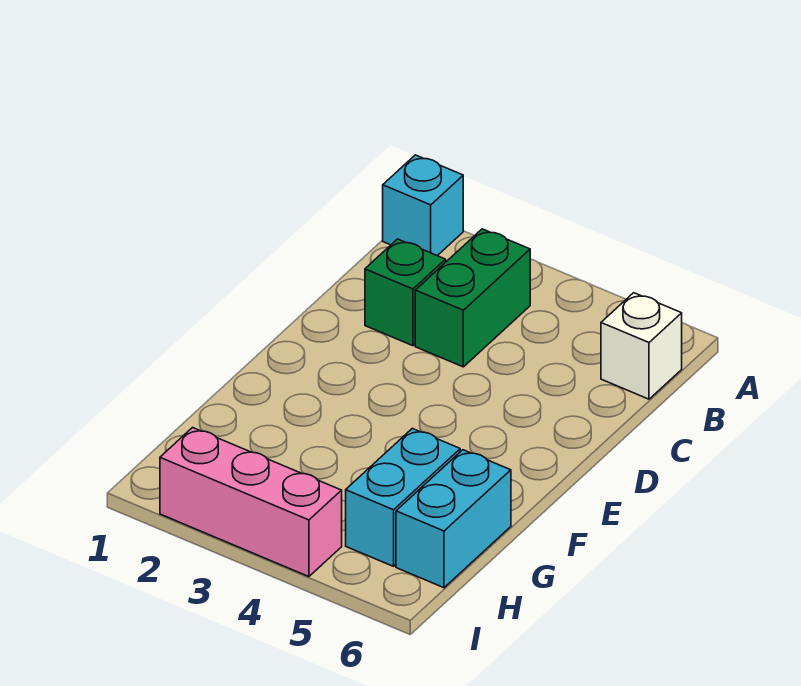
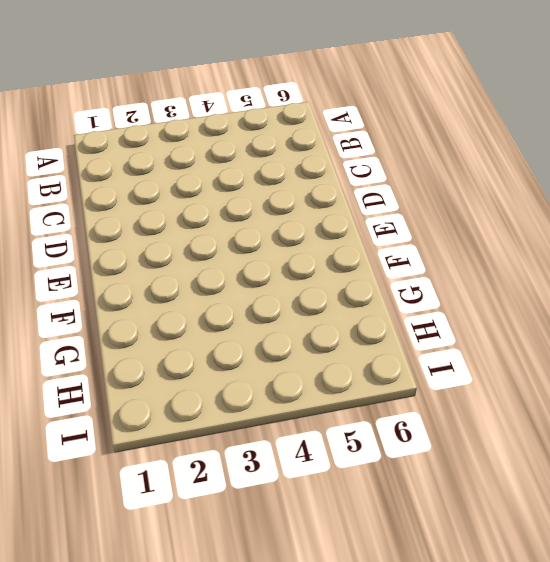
none -> cyan brick A1 level 1
none -> green brick B3:C3 level 1

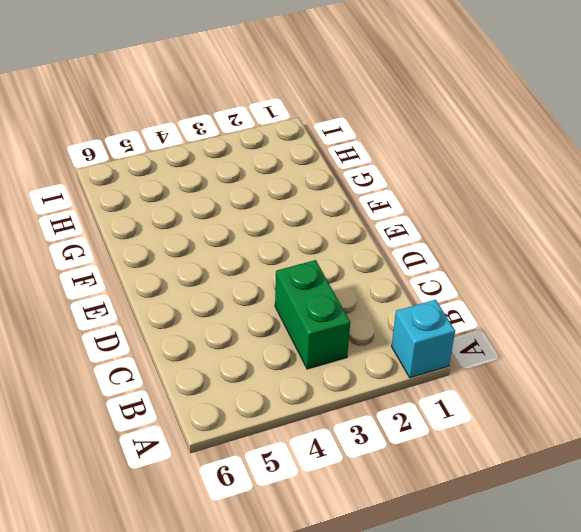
none -> white brick B6 level 1
none -> green brick C2 level 1

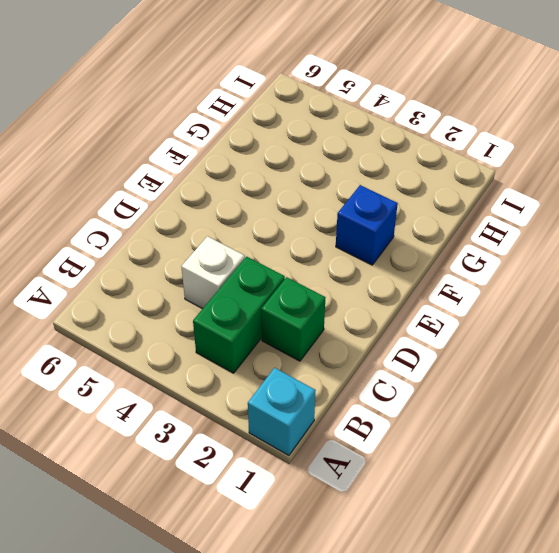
white brick C4 level 1 -> white brick B6 level 1
blue brick F2 level 1 -> none
none -> cyan brick G5:H5 level 1
none -> cyan brick G6:H6 level 1

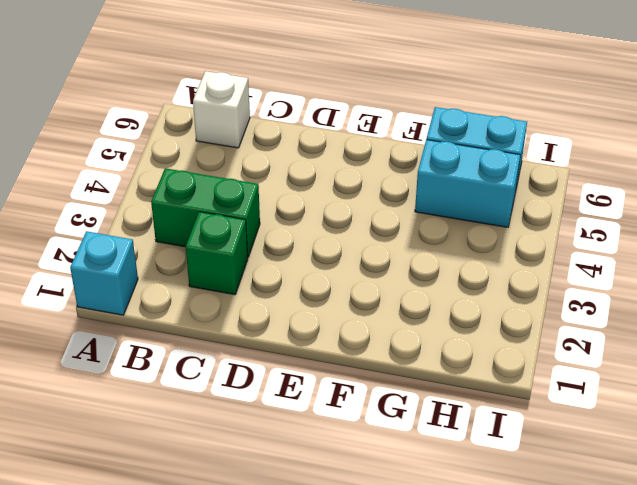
none -> pink brick I2:I4 level 1

